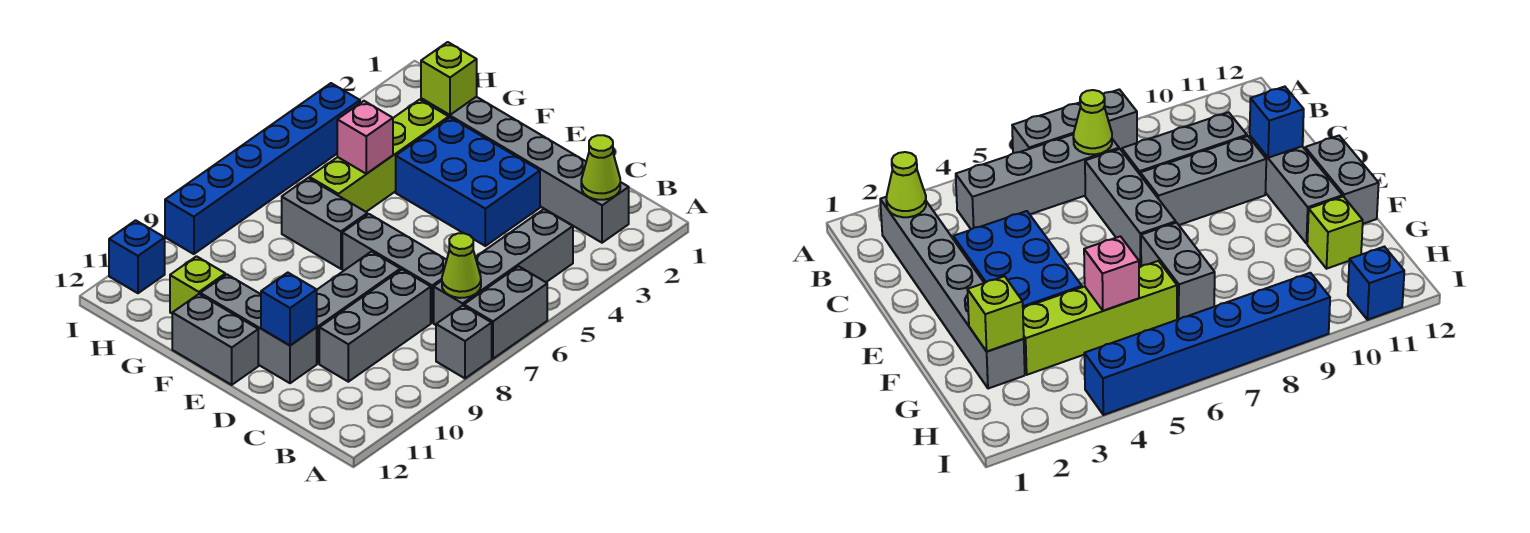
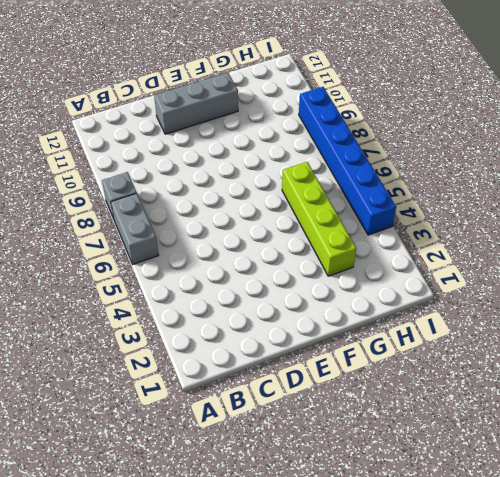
none -> grey brick B2:G2 level 1
none -> grey brick B4:B7 level 1
none -> grey brick C7:E7 level 1

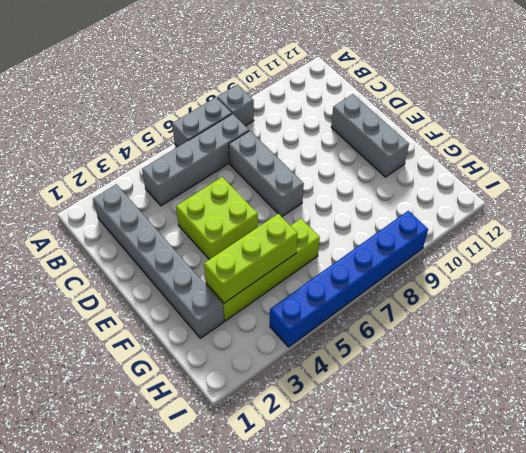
lime brick D4:E5 level 1 -> blue brick D3:F4 level 1
lime brick G3:G5 level 2 -> pink brick G5 level 2
none -> grey brick C8:C10 level 1
none -> grey brick D8:D10 level 1
none -> grey brick E12:F12 level 1

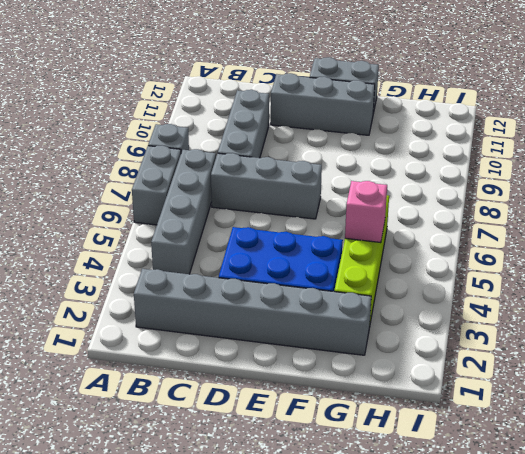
none -> grey brick D8:D10 level 1
none -> grey brick F7:G7 level 1
none -> lime brick G11 level 1

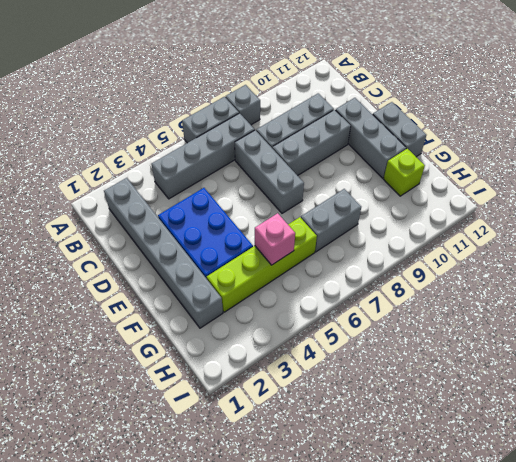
grey brick G7:G8 level 1 -> grey brick F7:G7 level 1
none -> blue brick I4:I9 level 1
none -> blue brick I11 level 1
none -> lime cone B2 level 2

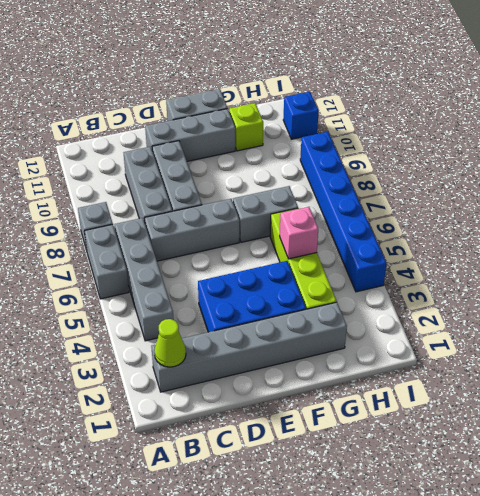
none -> lime cone B7 level 2
none -> blue brick D11 level 2
none -> lime brick G2 level 2

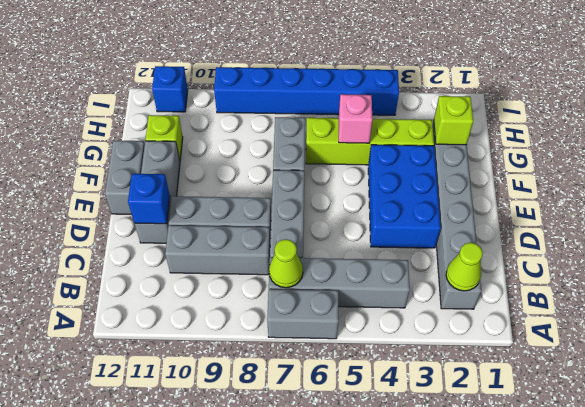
none -> grey brick A8 level 1

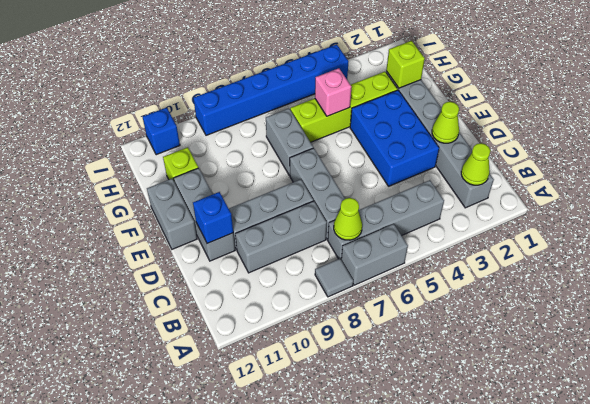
grey tile A8 level 1 -> grey brick A8 level 1
lime cone D2 level 2 -> none

